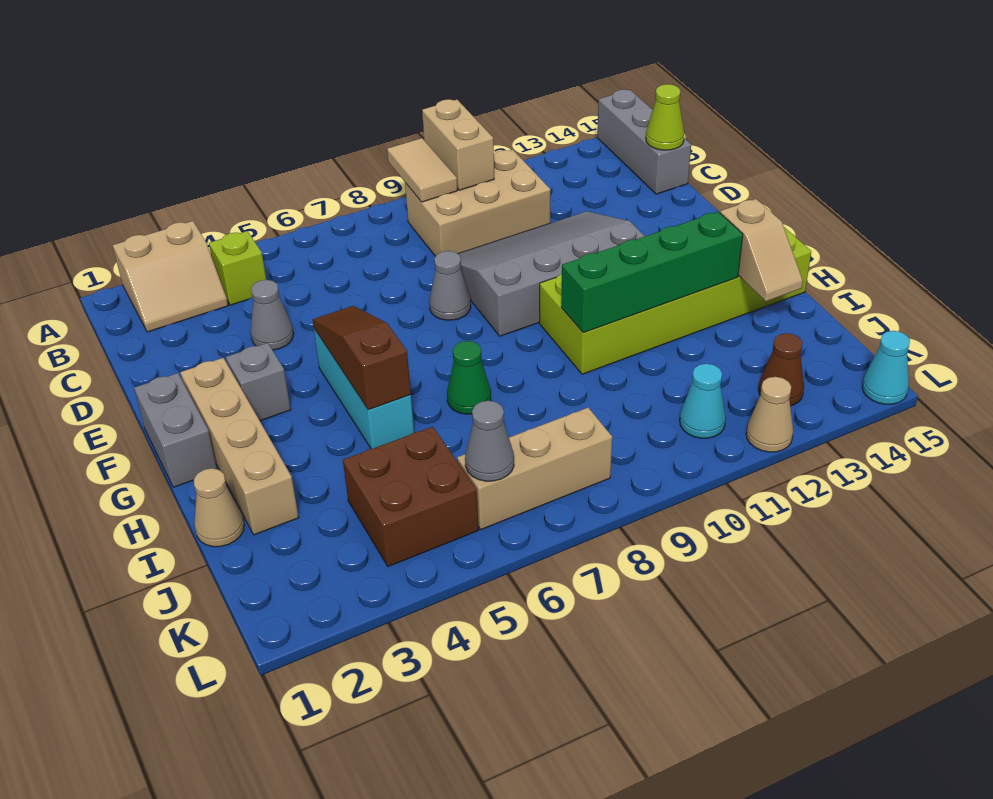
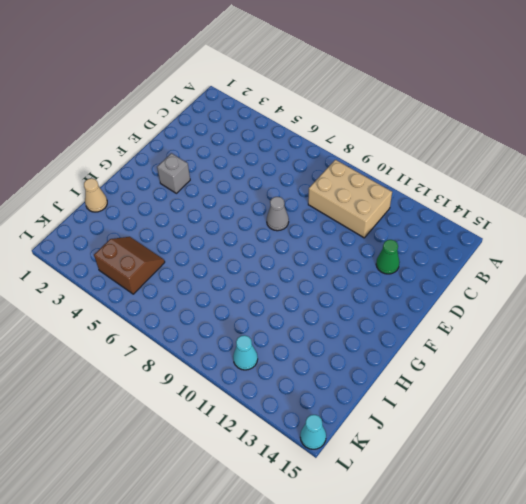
green cone D13 level 1 -> green cone H7 level 1
brown slope J4:K5 level 1 top K -> brown brick J4:K5 level 1
none -> tan slope A2:B3 level 1 top A
none -> grey brick A15:C15 level 1
none -> lime brick B4 level 1

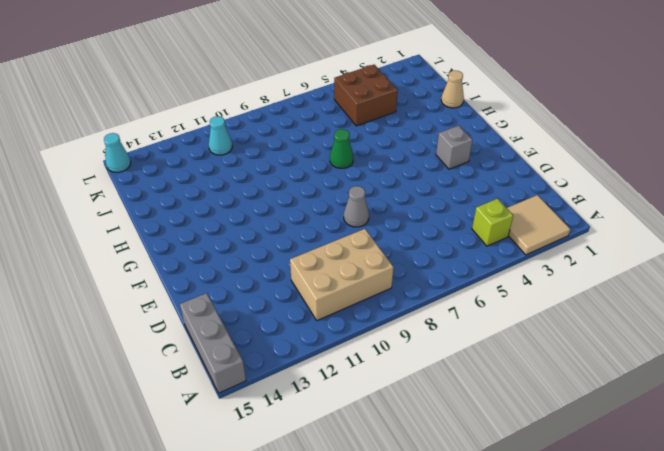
tan tile A2:B3 level 1 -> tan slope A2:B3 level 1 top A
none -> grey cone D4 level 1
none -> grey slope D9:F12 level 1 top F
none -> grey brick F1:G1 level 1

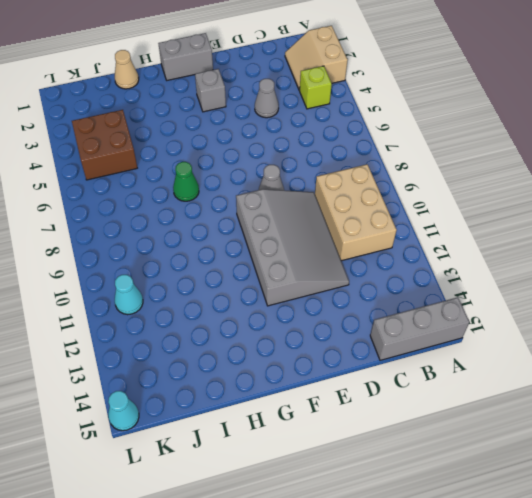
none -> tan brick F2:I2 level 1
none -> cyan brick F5:H5 level 1
none -> lime brick G10:H15 level 1

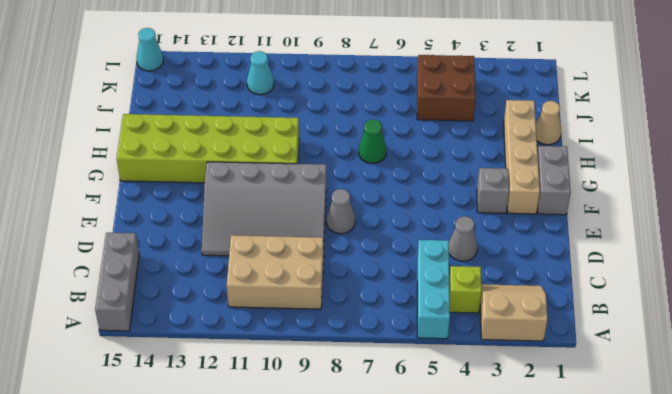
cyan brick A5:C5 level 1 -> cyan brick F5:H5 level 1
none -> tan brick K6:K8 level 1
none -> brown cone K13 level 1
none -> tan cone L12 level 1

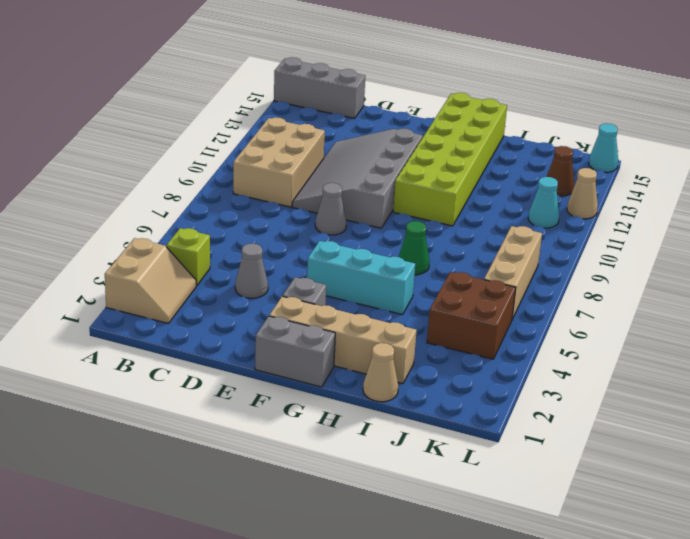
none -> tan tile A9:B9 level 2
none -> tan brick A10:B10 level 2
none -> lime cone C15 level 2

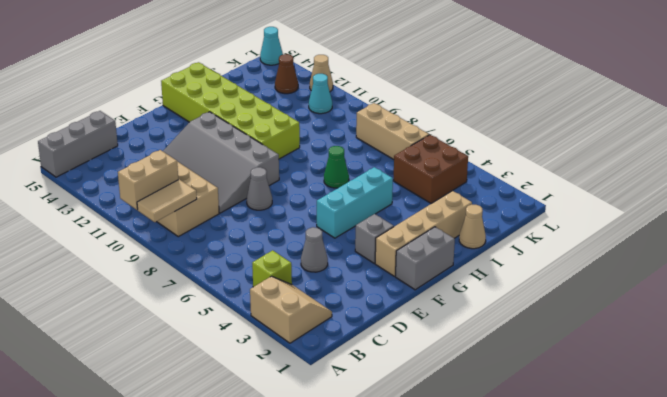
none -> lime cone C15 level 2
none -> brown slope F5:H5 level 2 top H
none -> green brick H10:H13 level 2

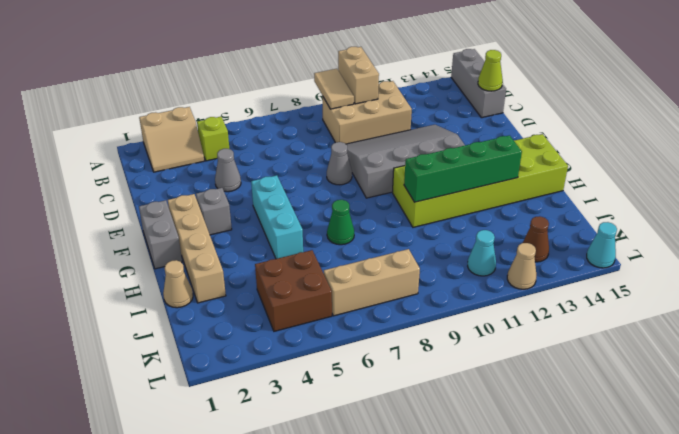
none -> brown slope F5:H5 level 2 top H
none -> tan slope H14:I14 level 2 top H
none -> grey cone K6 level 2

